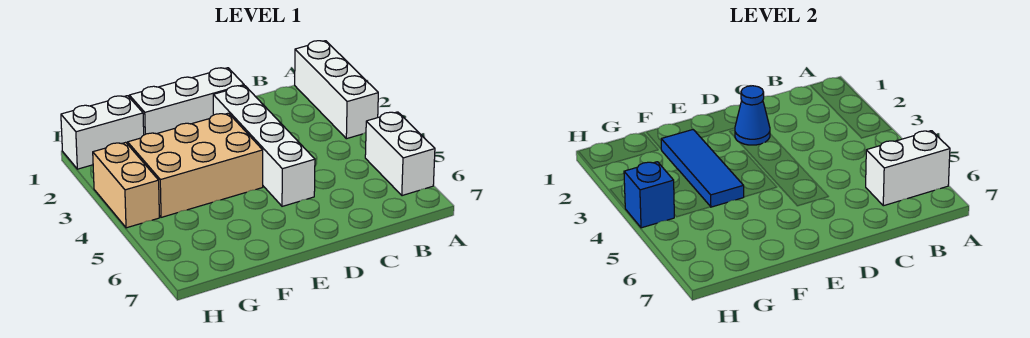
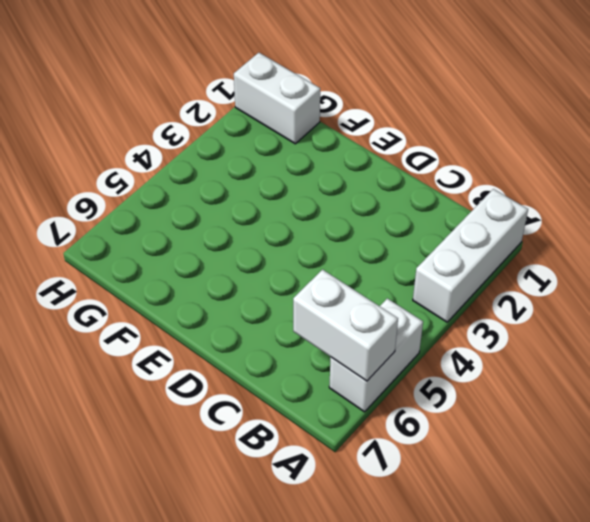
none -> white brick D1:F1 level 1
none -> white brick D2:D5 level 1

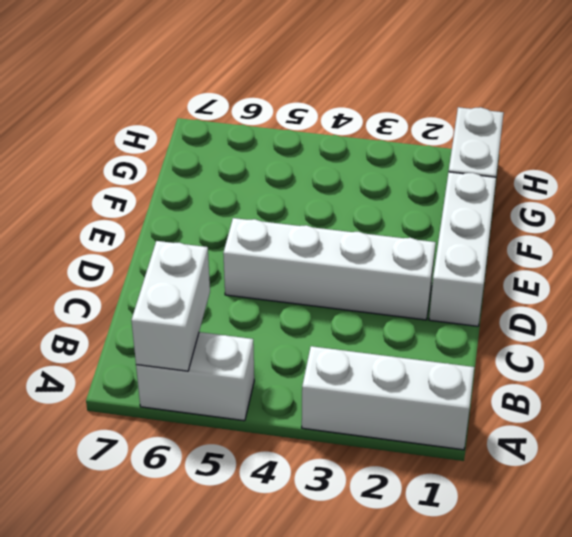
none -> tan brick E3:G4 level 1
none -> tan brick H3:H4 level 1

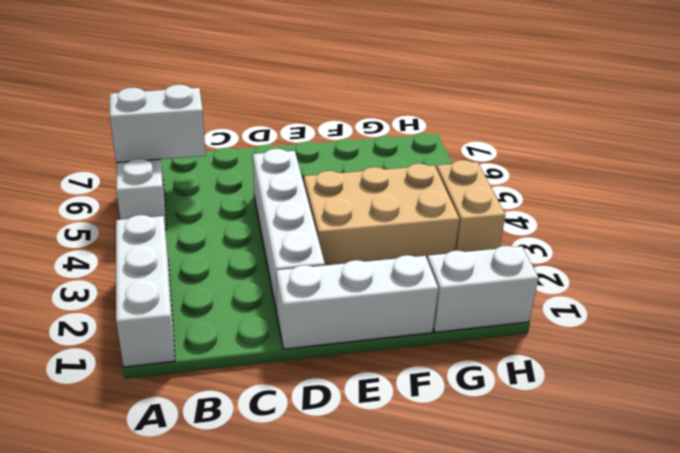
none -> blue cone D2 level 2
none -> blue tile F2:F4 level 2

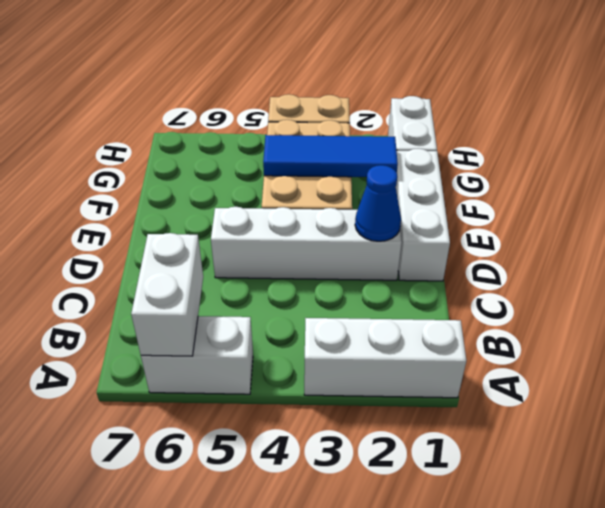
none -> blue brick H4 level 2

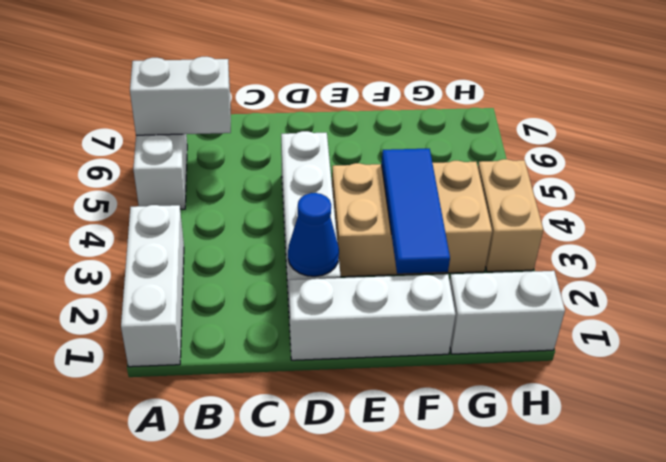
none -> blue brick H4 level 2

